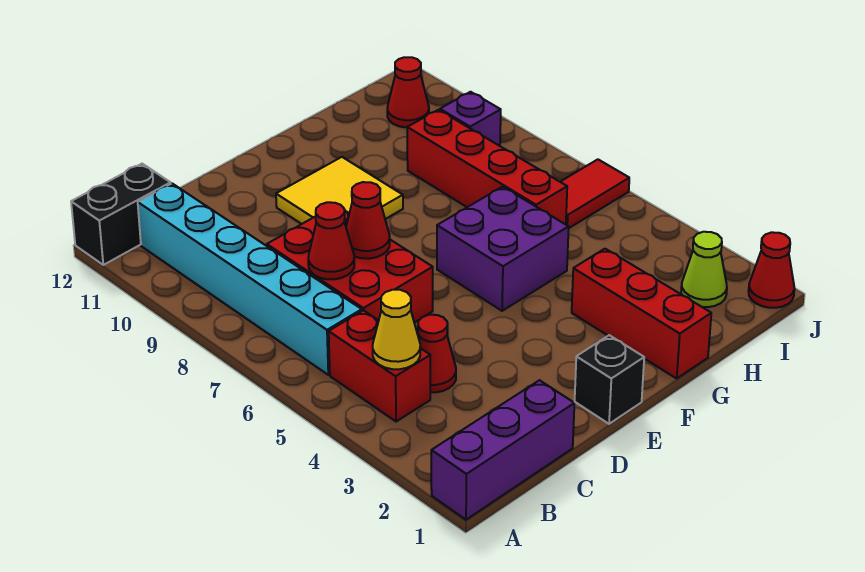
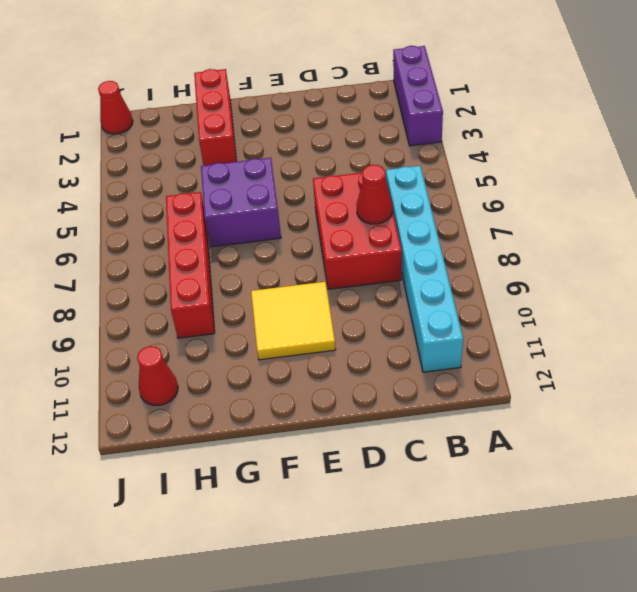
purple brick A1:A3 level 1 -> purple brick A1:C1 level 1
none -> black brick A12:B12 level 1
none -> red brick B4:B5 level 1
none -> red cone C4 level 1

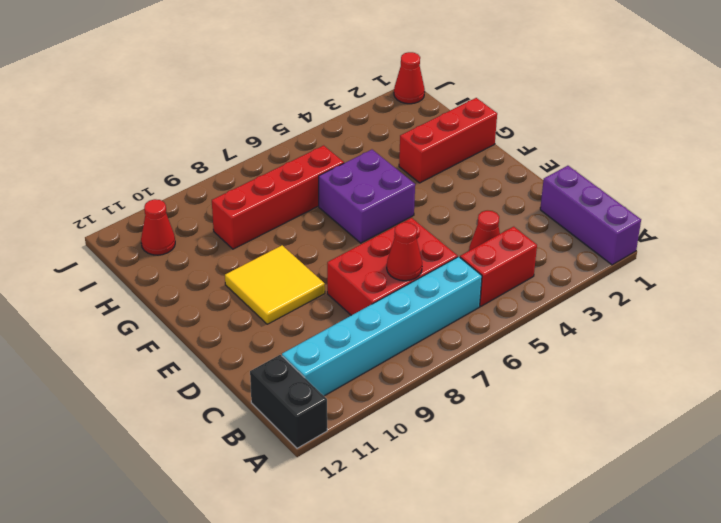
none -> black brick E1 level 1
none -> lime cone I2 level 1
none -> red tile I6:J6 level 1

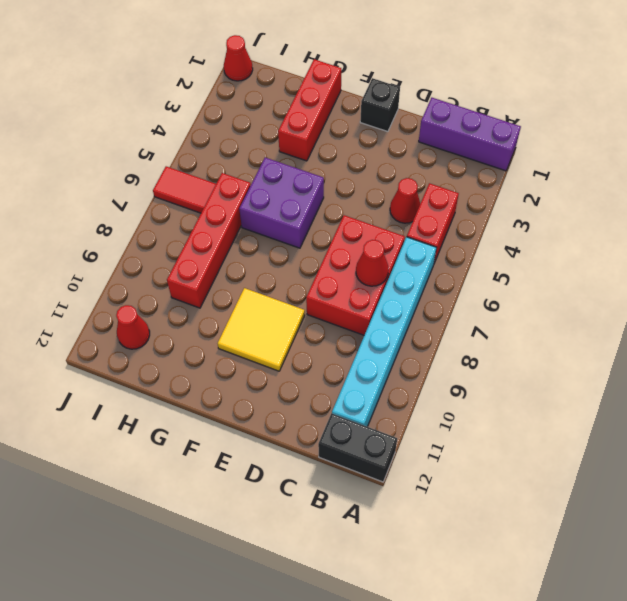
none -> lime cone I2 level 1
none -> purple brick I9 level 1
none -> yellow cone B4 level 2

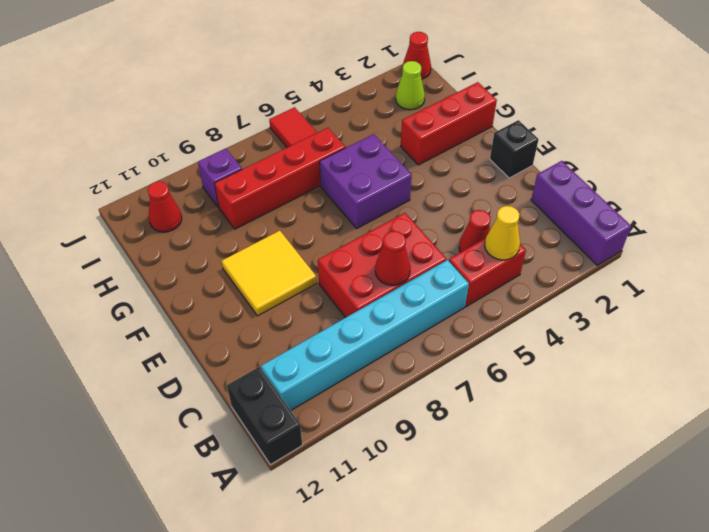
none -> red cone D7 level 2

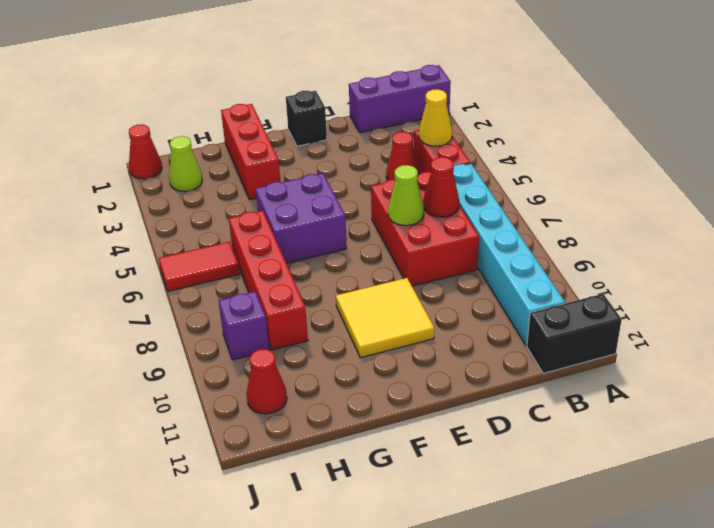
lime cone D7 level 2 -> red cone D7 level 2

